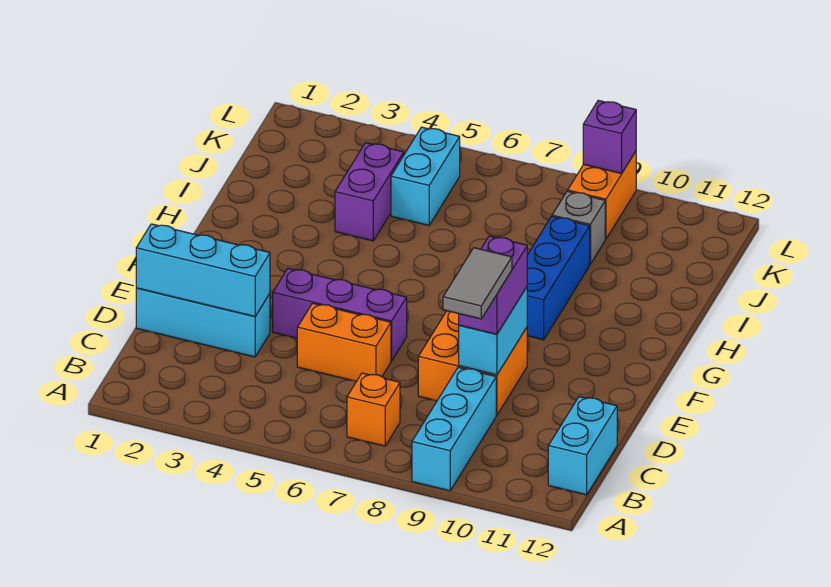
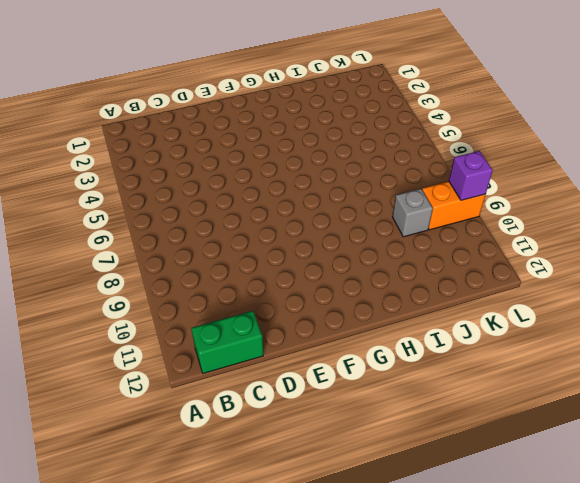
green brick B12:C12 level 1 -> cyan brick B12:C12 level 1
none -> cyan brick A9:C9 level 1
none -> orange brick B7 level 1
none -> cyan brick D1:D3 level 1

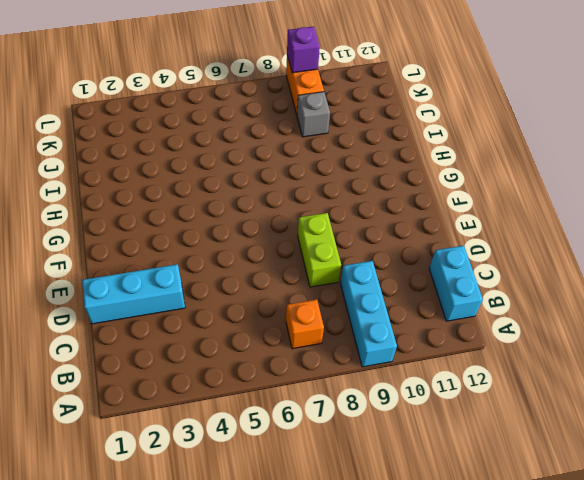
lime brick D8:E8 level 1 -> orange brick D8:E9 level 1
none -> orange brick D5:D6 level 1
none -> purple brick E4:E6 level 1
none -> blue brick G9:I9 level 1

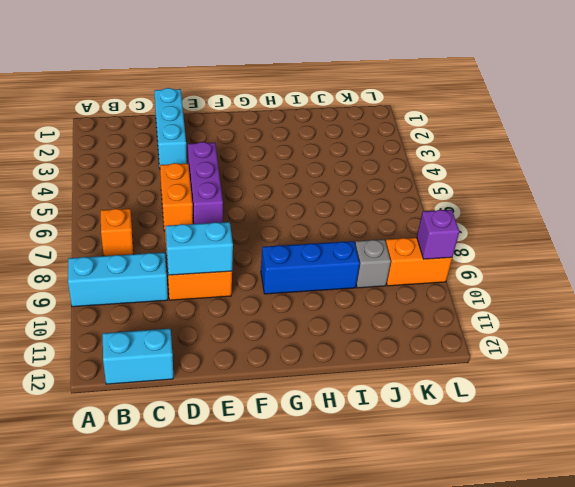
none -> purple brick I4:J4 level 1
none -> cyan brick J5:K5 level 1
none -> cyan brick D1:D3 level 2

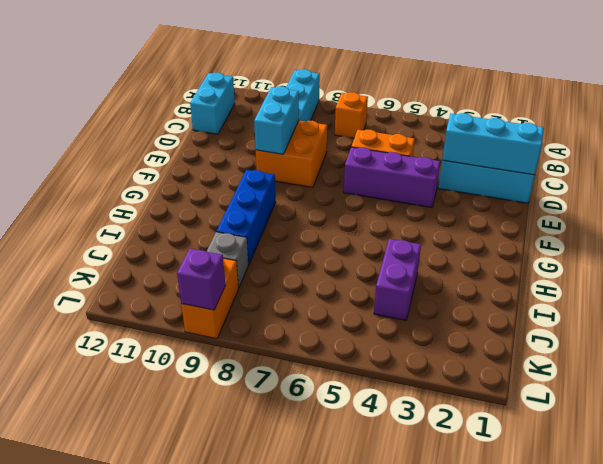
none -> cyan brick J5:K5 level 1
none -> purple brick D9:E9 level 3
none -> grey tile C9:D9 level 4

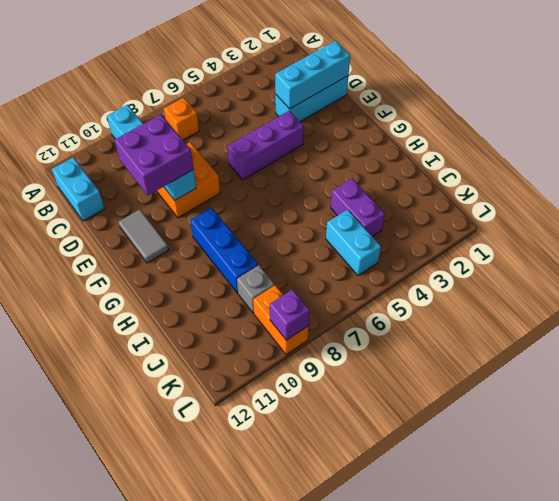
purple brick D9:E10 level 3 -> purple brick D9:E9 level 3
grey tile E11:F11 level 1 -> grey tile C9:D9 level 4
none -> orange brick D5:D6 level 1

